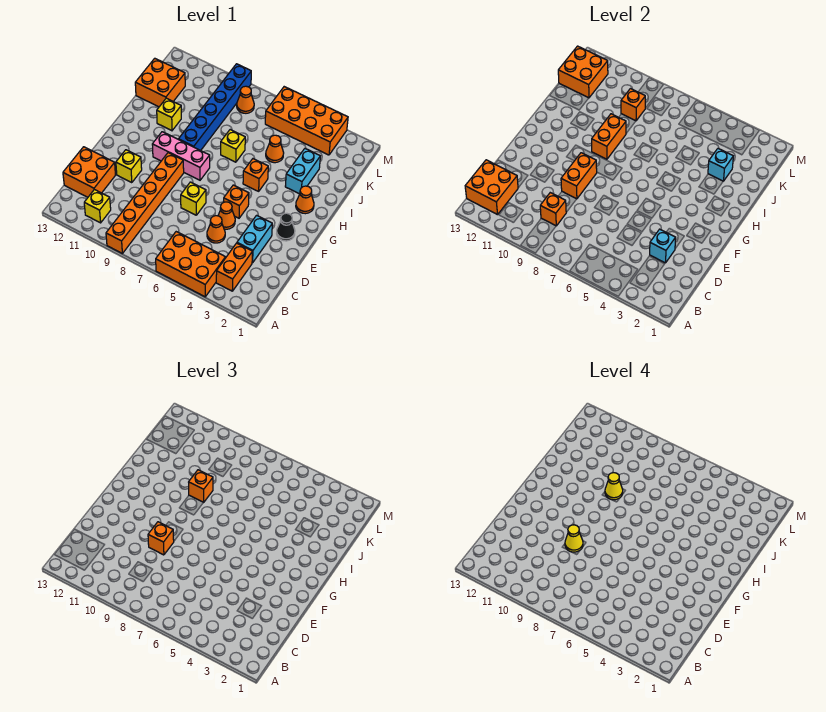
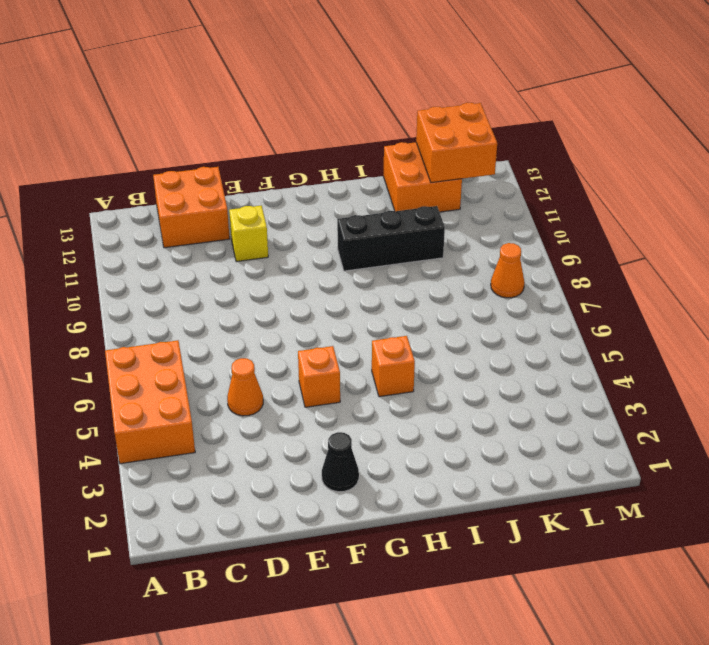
black brick H10:J10 level 1 -> none
none -> orange brick A9:F9 level 1
none -> orange brick B3:C3 level 1
none -> yellow brick B11 level 1
none -> cyan brick D3:E3 level 1

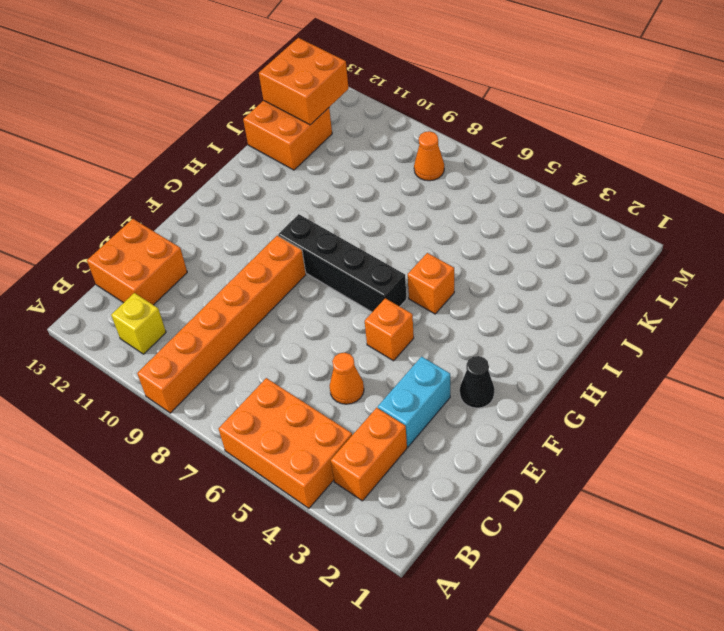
black brick G6:G9 level 1 -> pink brick G8:G10 level 1
none -> orange cone E5 level 1
none -> yellow brick E7 level 1
none -> yellow brick E11 level 1
none -> orange cone H2 level 1

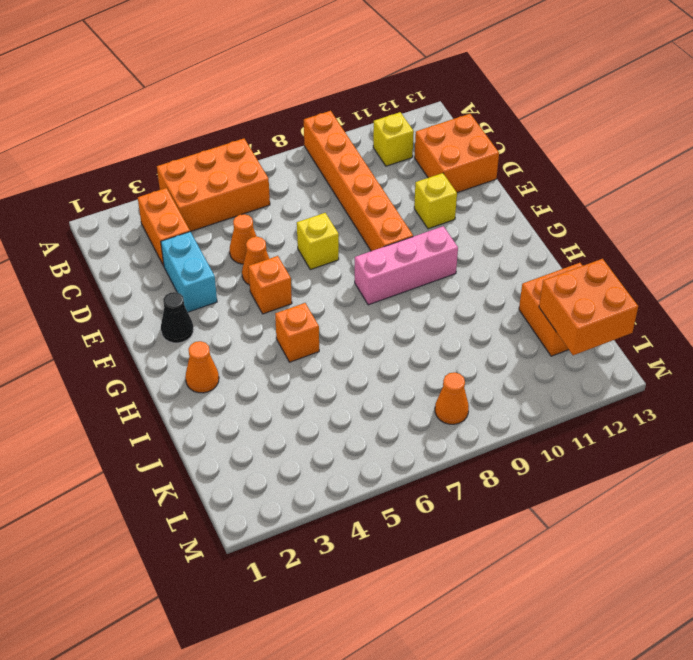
none -> blue brick H9:M9 level 1
none -> cyan brick I3:J3 level 1
none -> yellow brick I7 level 1
none -> yellow brick I11 level 1

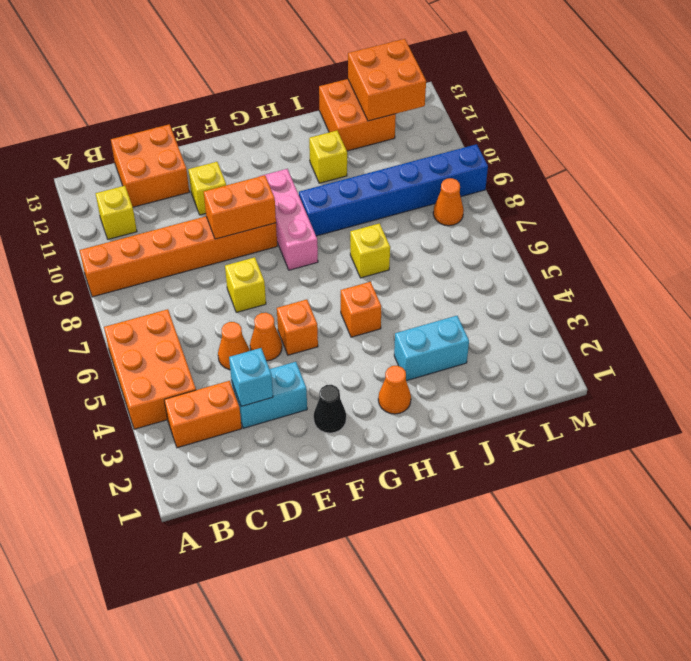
none -> orange cone J5 level 1
none -> orange brick L3:M6 level 1
none -> orange brick B12:C13 level 2
none -> orange brick C9 level 2

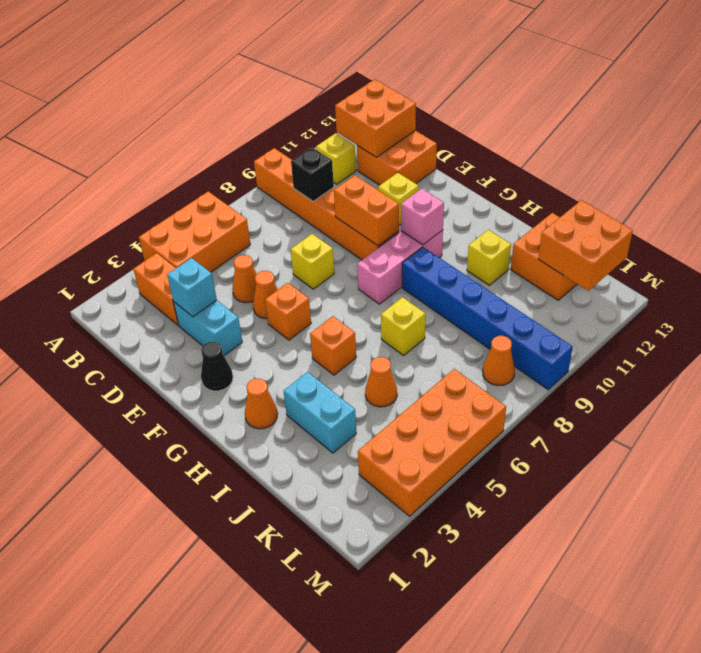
black brick C9 level 2 -> orange brick C9 level 2
pink brick G10 level 2 -> none
none -> orange brick H9:I9 level 2
none -> cyan brick J3 level 2
none -> orange brick K9 level 2
none -> orange brick E9 level 3

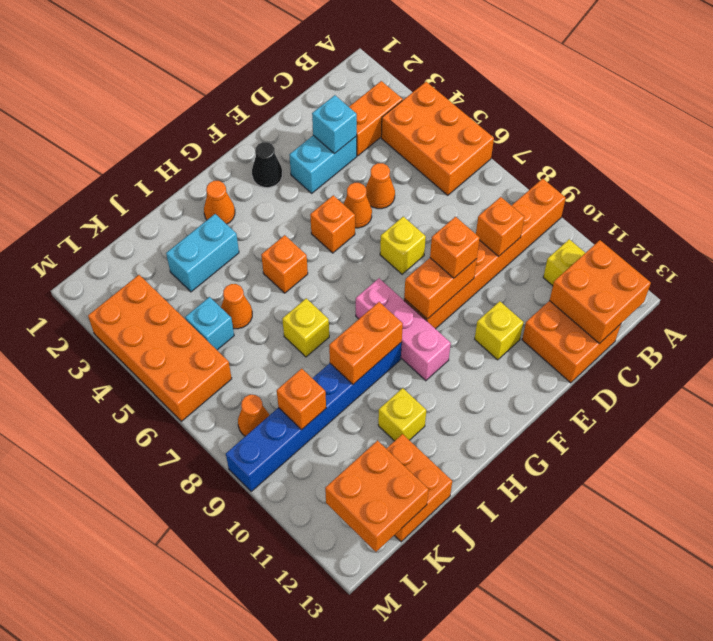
cyan brick K5 level 1 -> cyan brick J3 level 2
none -> orange brick I9 level 3
none -> yellow cone E9 level 4
none -> yellow cone I9 level 4

